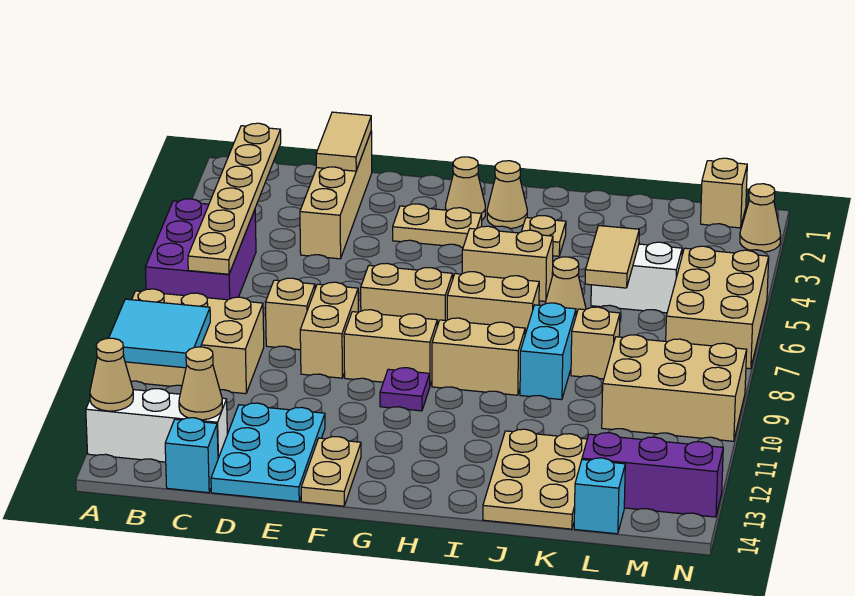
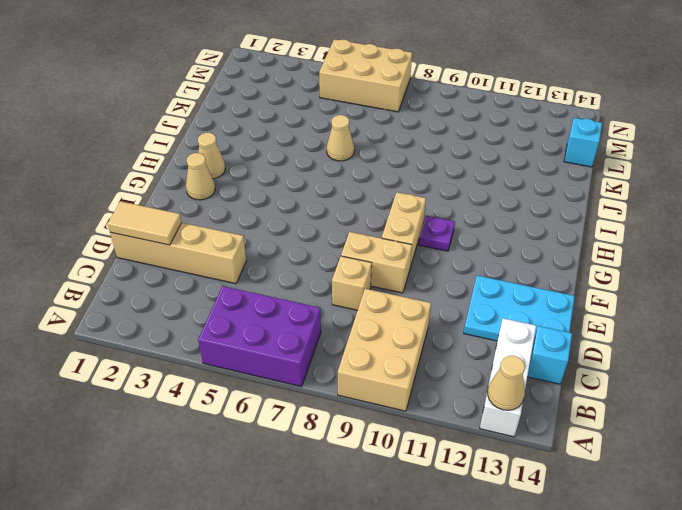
none -> tan plate F3:G3 level 1
none -> tan brick F7:G7 level 1
none -> tan plate F13:F14 level 1
none -> tan brick H5:I5 level 1

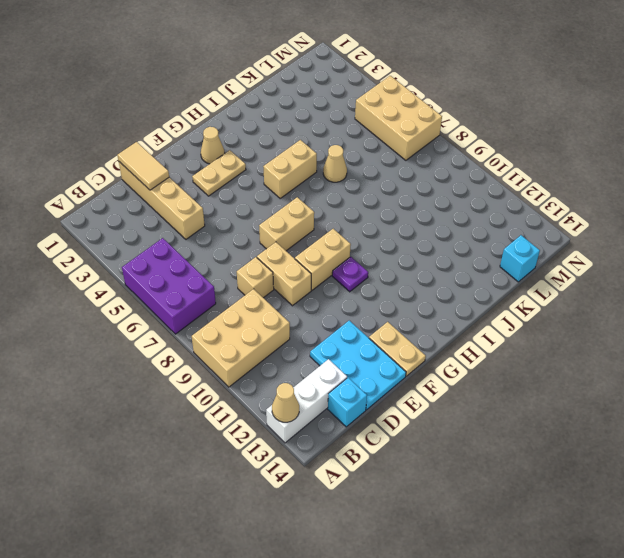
none -> tan cone H2 level 1
none -> tan brick H7:I7 level 1
none -> tan brick H9:I9 level 1
none -> tan plate I3 level 1

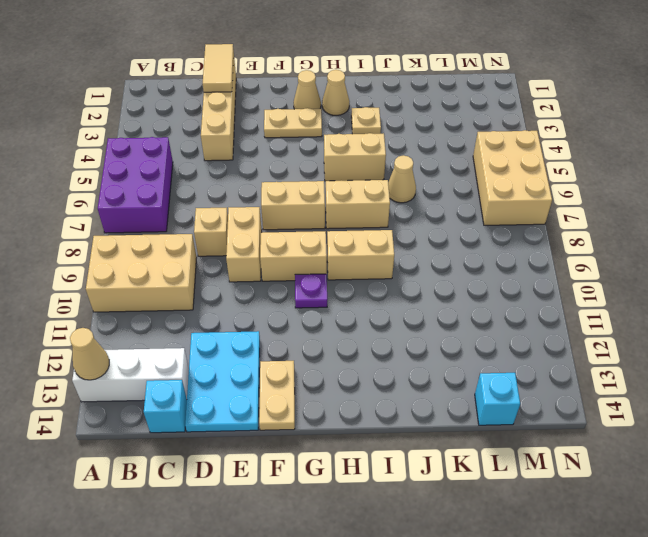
none -> cyan brick J8:J9 level 1
none -> tan plate J12:K14 level 1
none -> white brick K5:L5 level 1
none -> tan brick K8 level 1

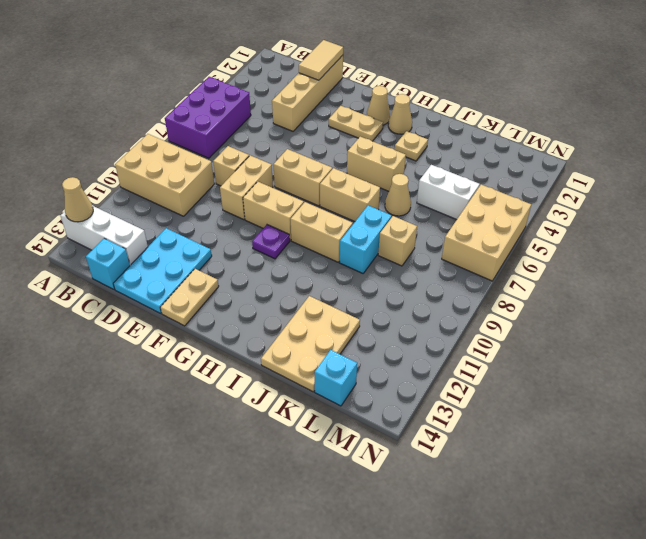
none -> tan brick L9:N10 level 1
none -> purple brick L13:N13 level 1
none -> tan brick M1 level 1
none -> tan cone N2 level 1

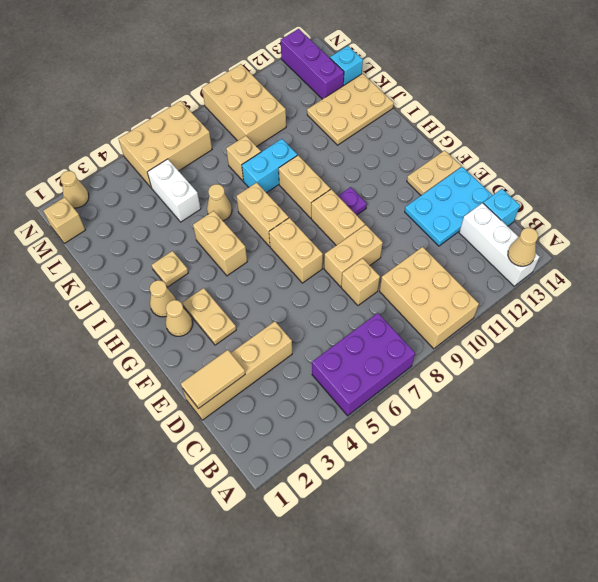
none -> cyan tile A10:B11 level 2
none -> tan plate B2:B7 level 2
none -> tan cone C13 level 2
none -> tan tile K5:K6 level 2

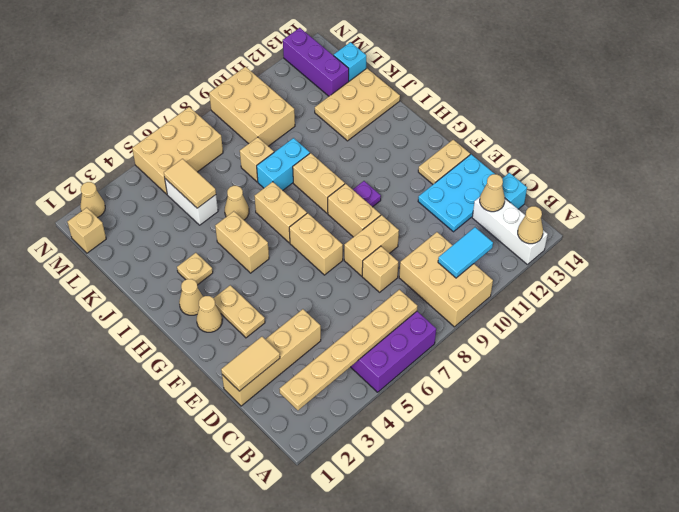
cyan tile B10:B11 level 2 -> cyan tile A10:B11 level 2
tan tile K5:L5 level 2 -> tan tile K5:K6 level 2

